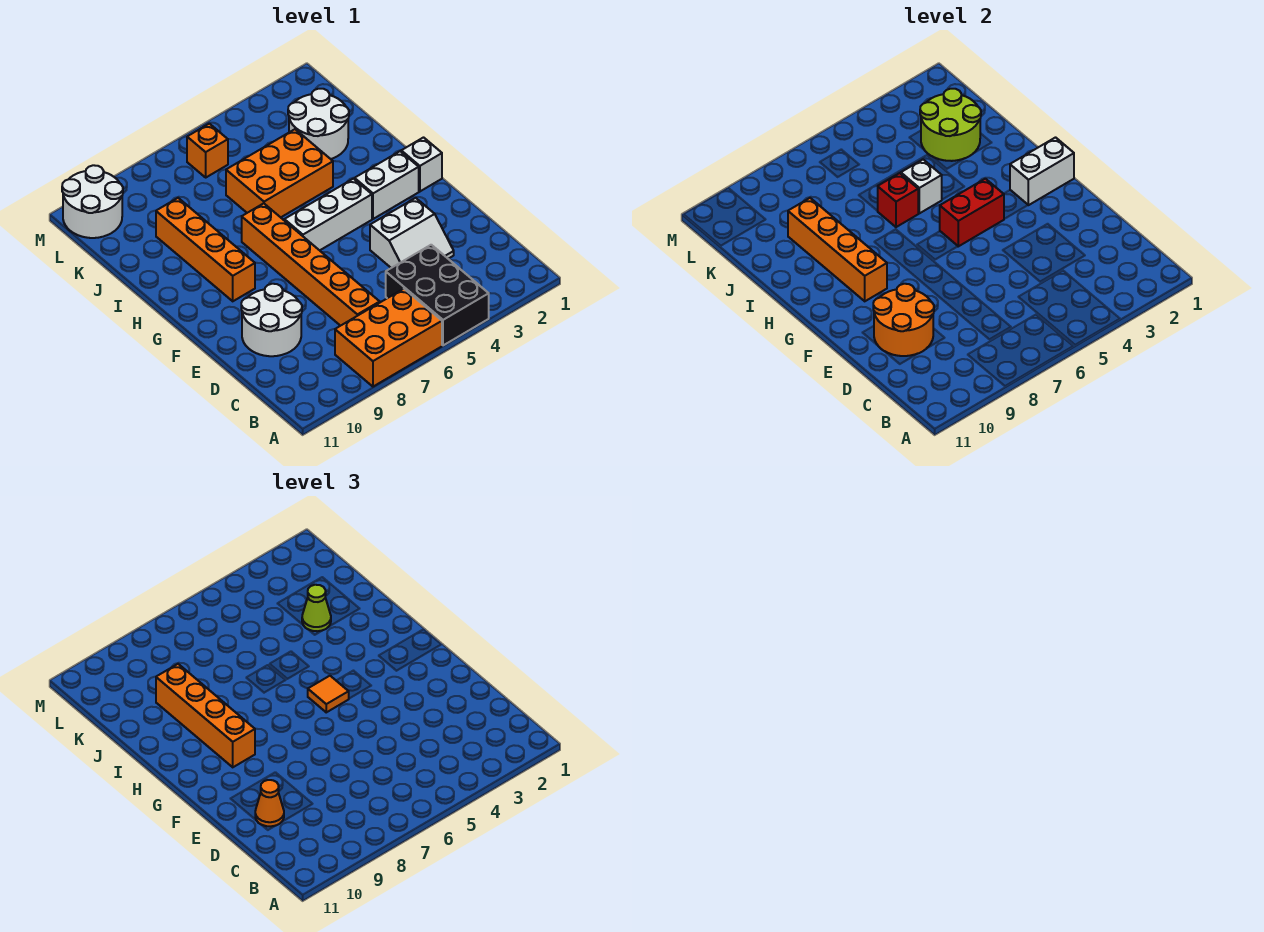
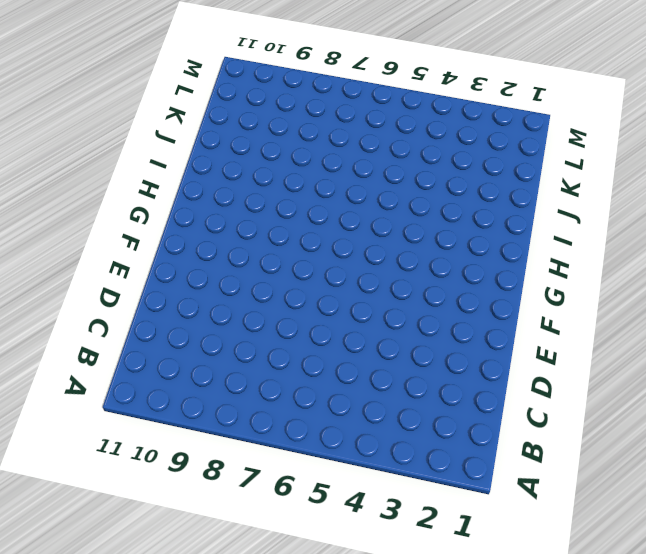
none -> black brick A4:C5 level 1
none -> orange brick A6:B8 level 1
none -> orange brick C7:H7 level 1

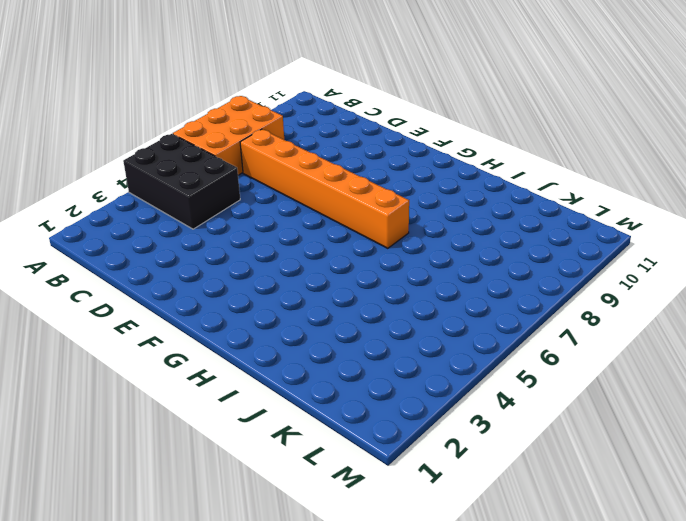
none -> white slope D3:E4 level 1 top E
none -> white round brick D9:E10 level 1
none -> white brick G1 level 1

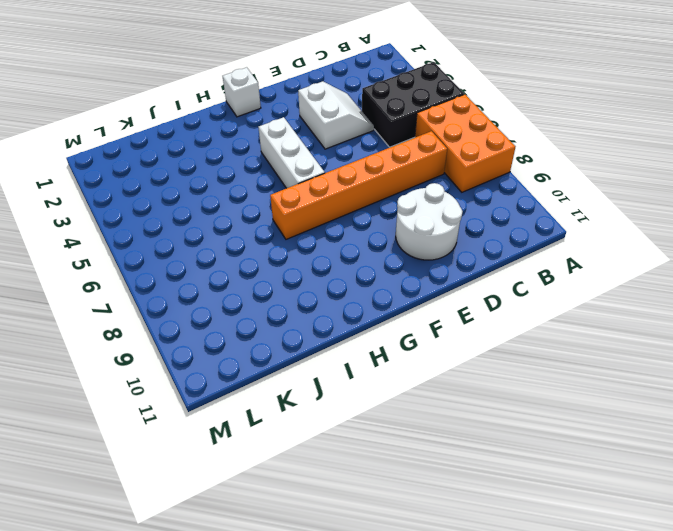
none -> white brick G2:G3 level 1
none -> orange brick G9:J9 level 1
none -> orange brick I4:J6 level 1

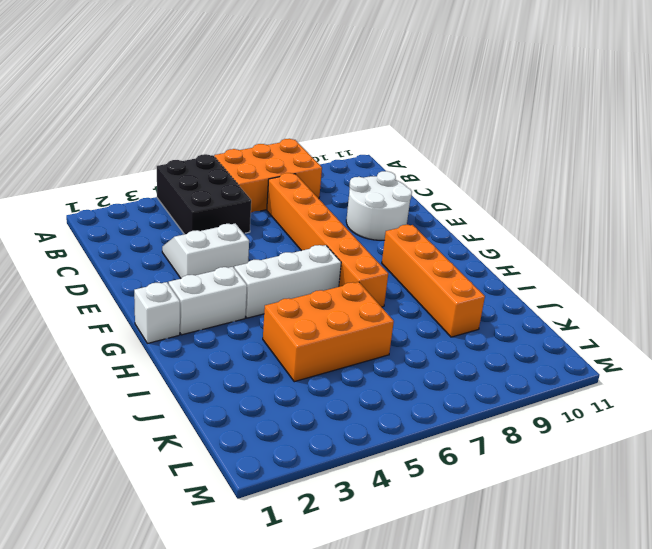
none -> white round brick J2:K3 level 1
none -> orange brick L6 level 1
none -> white round brick L10:M11 level 1

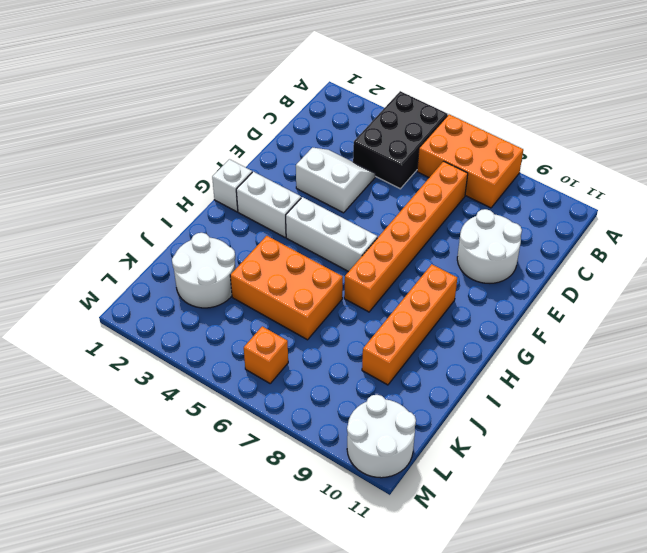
none -> orange round brick D9:E10 level 2
none -> white brick G1:G2 level 2
none -> red brick G4:G5 level 2

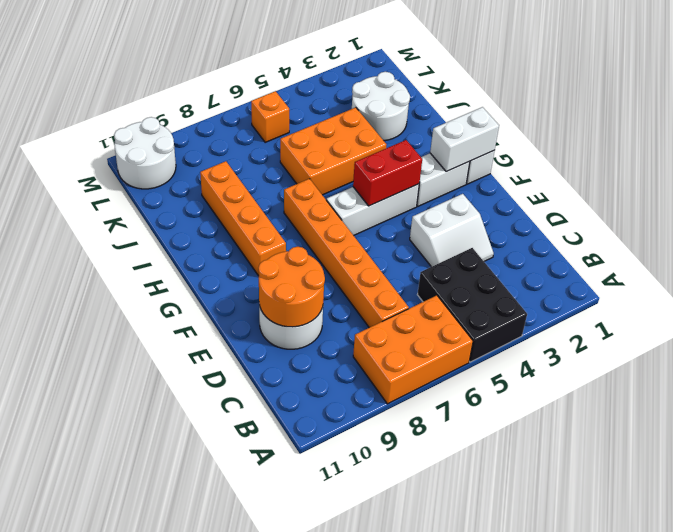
none -> orange brick G9:J9 level 2
none -> white brick I5 level 2
none -> red brick I6 level 2

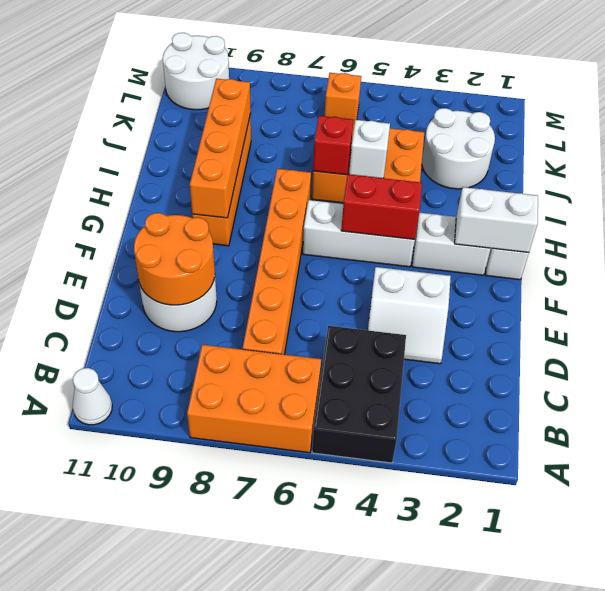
white cone A11 level 1 -> none
none -> lime round brick J2:K3 level 2
none -> orange cone D10 level 3
none -> orange tile G5 level 3

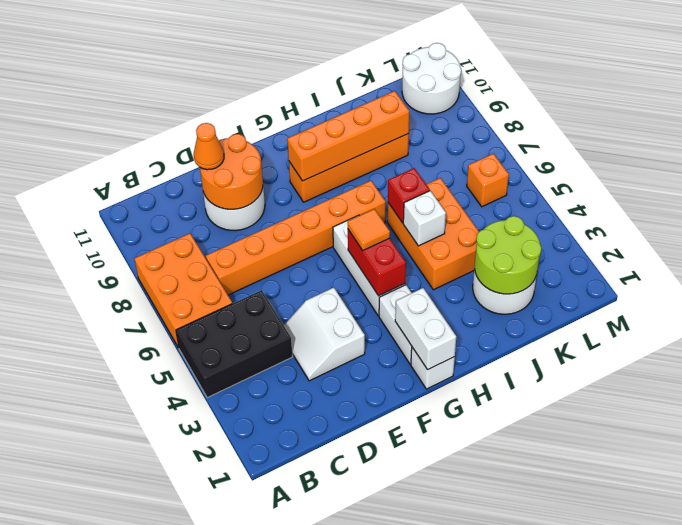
none -> orange brick G9:J9 level 3
none -> lime cone J3 level 3

